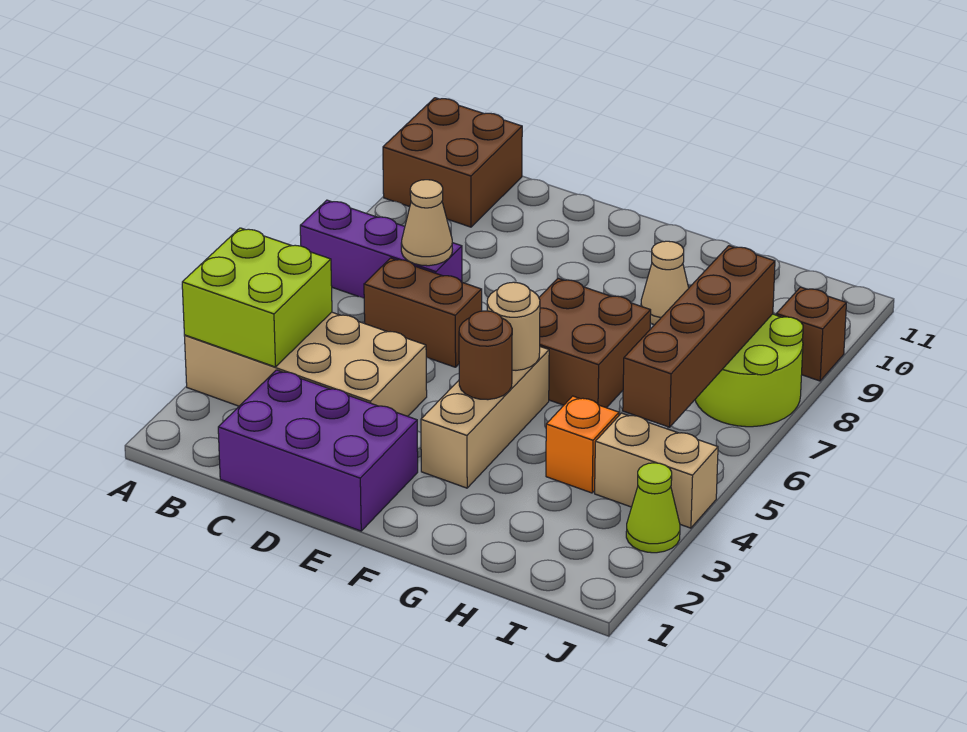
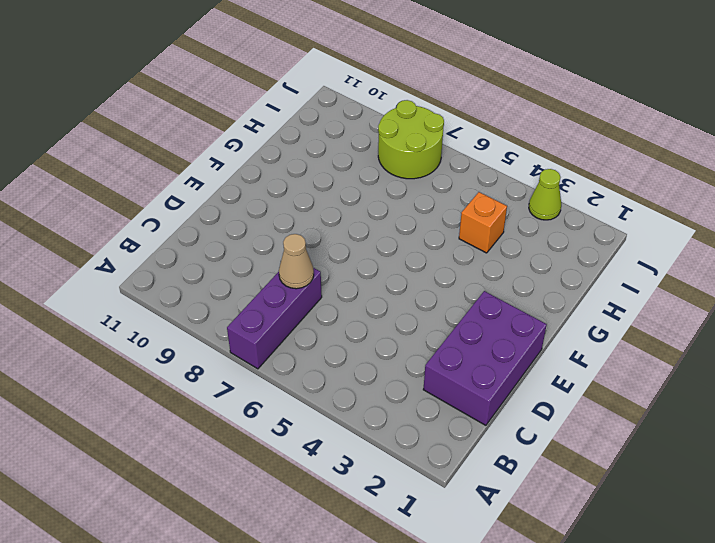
none -> tan brick A3:D4 level 1
none -> brown brick A10:B11 level 1
none -> brown brick C6:D6 level 1

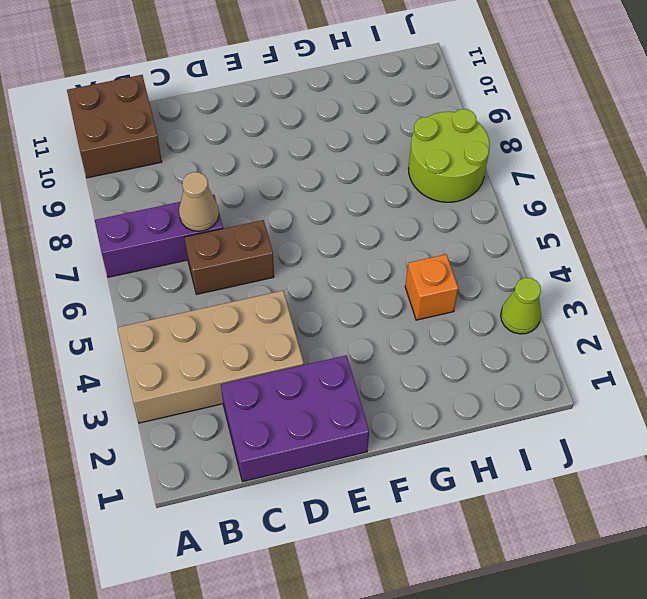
none -> tan brick F3:F5 level 1
none -> brown brick F6:G7 level 1
none -> tan cone G9 level 1

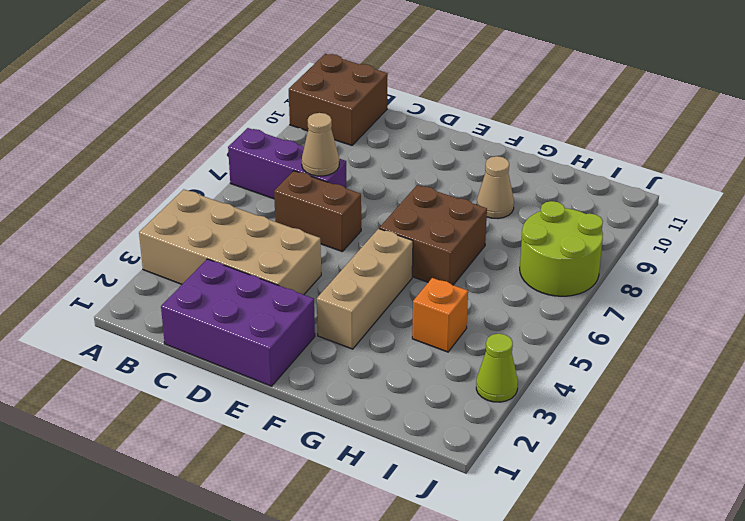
none -> tan brick I4:J4 level 1
none -> brown brick J9 level 1
none -> lime brick A3:B4 level 2

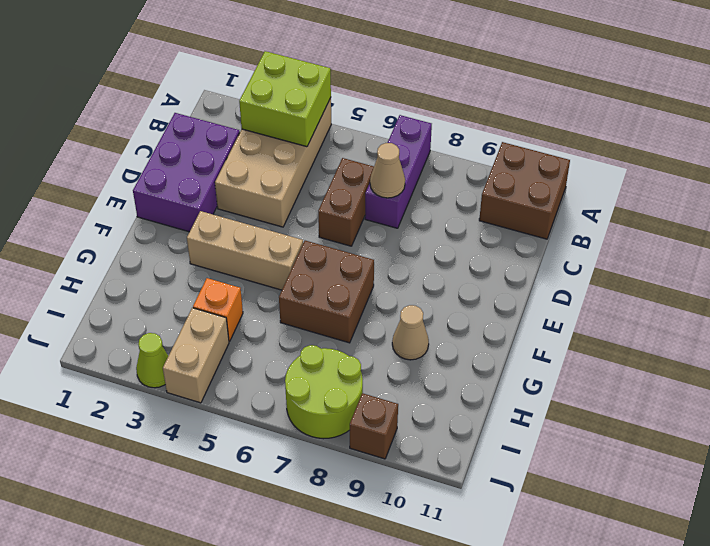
none -> brown round brick F4 level 2
none -> tan round brick F5 level 2
none -> brown brick I5:I8 level 2

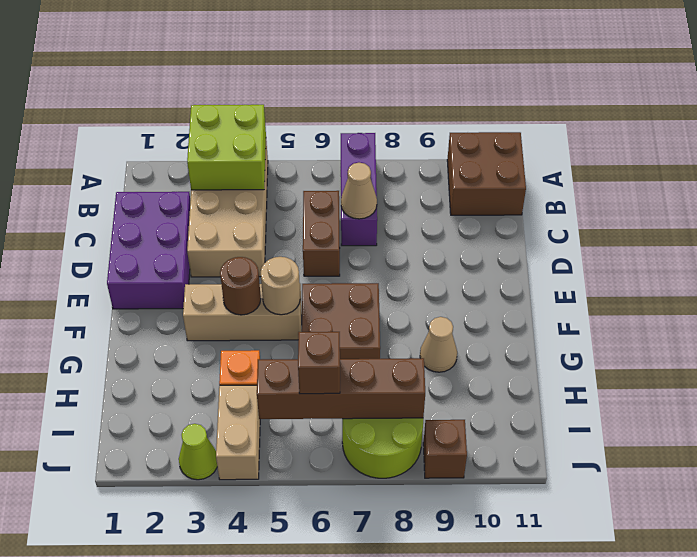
brown brick I6 level 3 -> none

